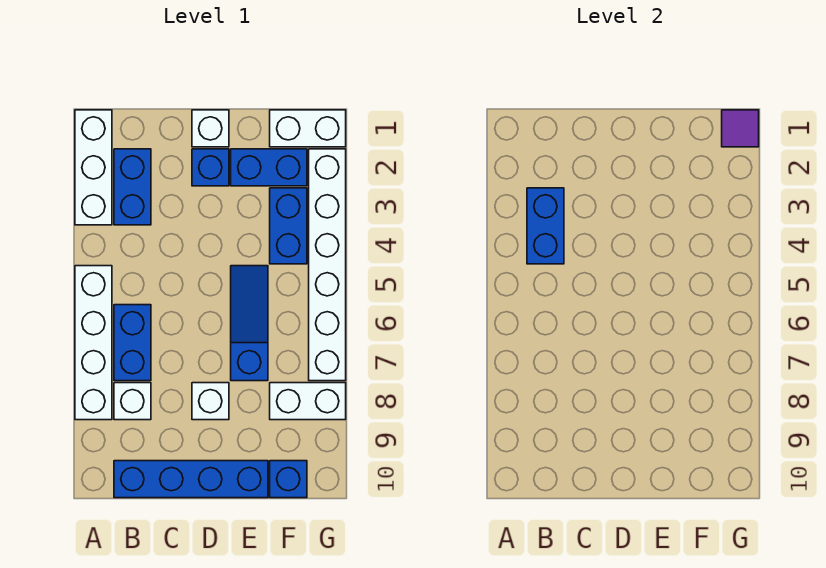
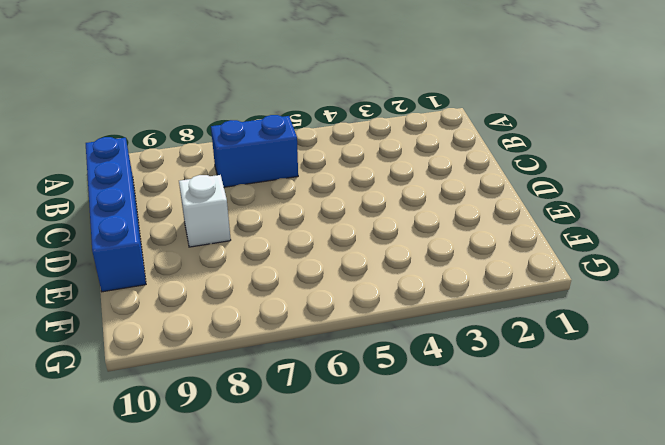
none -> white brick A1:A3 level 1
none -> white brick A5:A8 level 1
none -> blue brick B2:B3 level 1

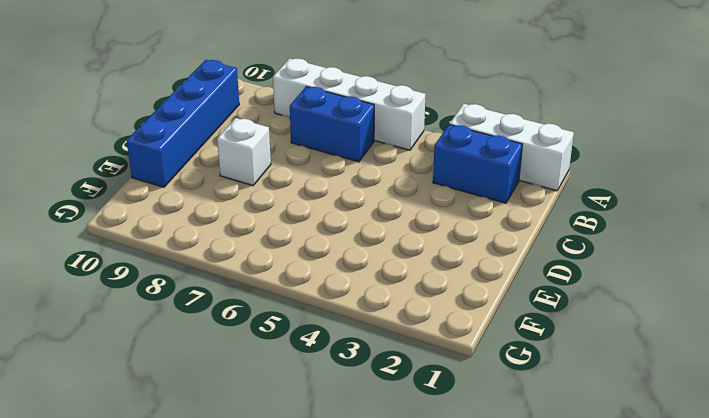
none -> white brick B8 level 1
none -> white brick D1 level 1
none -> blue brick D2 level 1

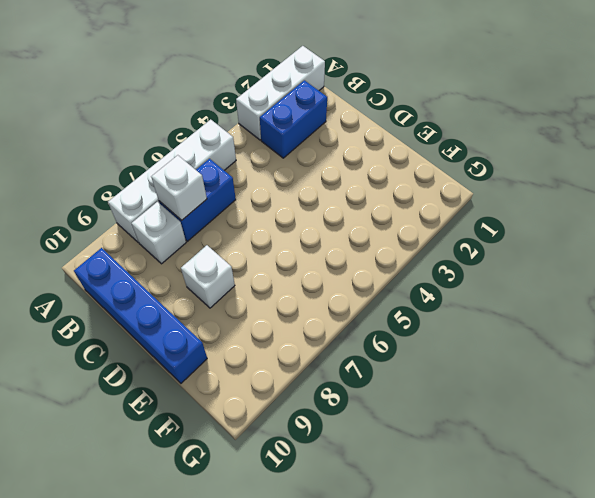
white brick B7 level 2 -> white brick D1 level 1
none -> blue brick D2 level 1
none -> blue brick E2:F2 level 1
none -> blue slope E5:E7 level 1 top 7

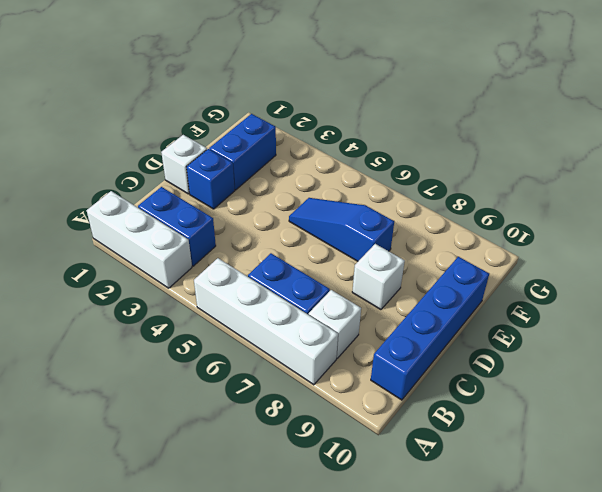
none -> white brick F1:G1 level 1
none -> blue brick F3:F4 level 1
none -> white brick F8:G8 level 1

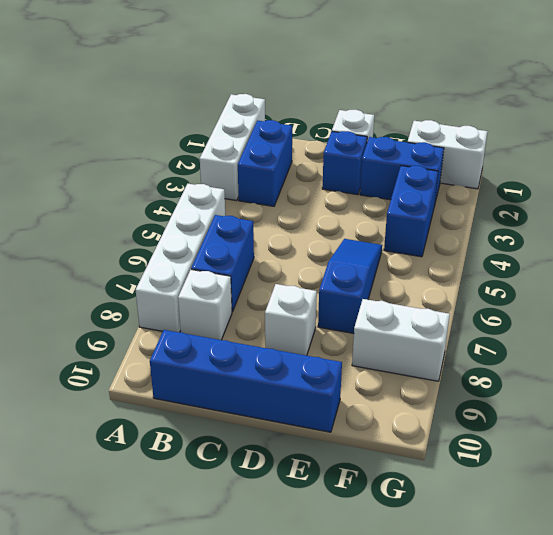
none -> blue brick F10 level 1
none -> white brick G2:G7 level 1
none -> blue brick B3:B4 level 2

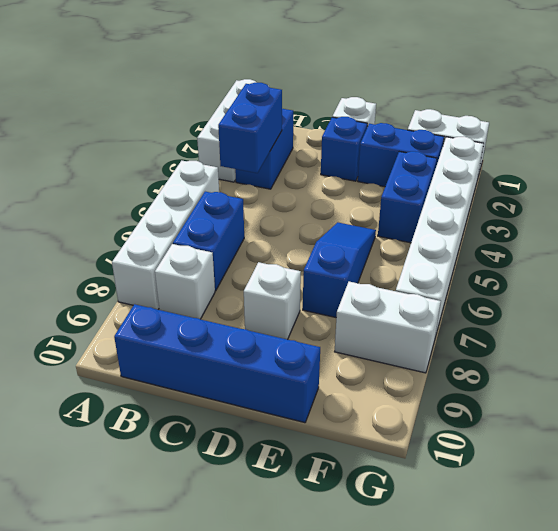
none -> blue brick F10 level 1
none -> purple tile G1 level 2

